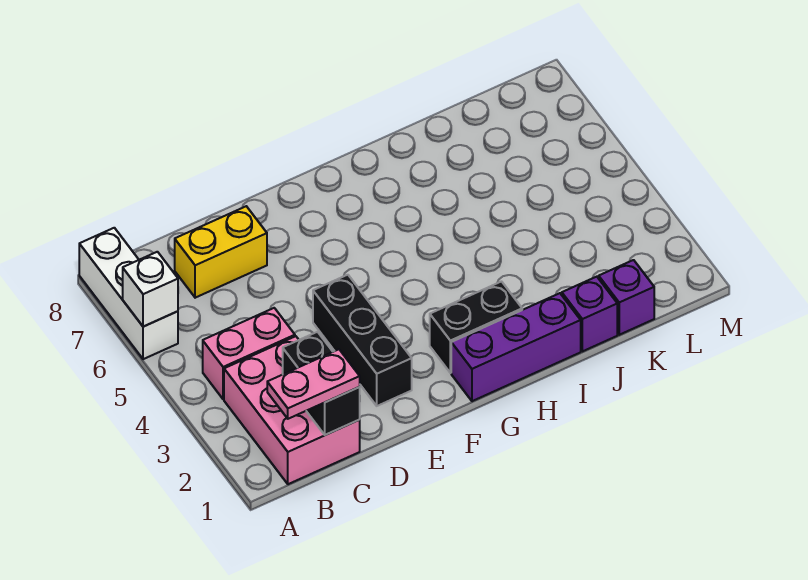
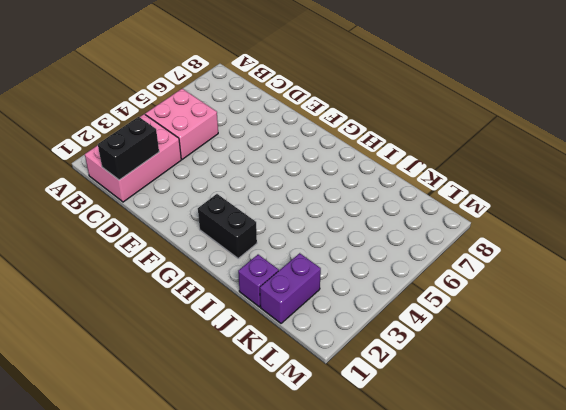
pink brick B4:C5 level 1 -> pink brick B4:C4 level 1
purple brick K1:K2 level 1 -> purple brick K1 level 1
none -> white brick A6:A8 level 1
none -> yellow brick C7:D7 level 1
none -> black brick E2:E4 level 1

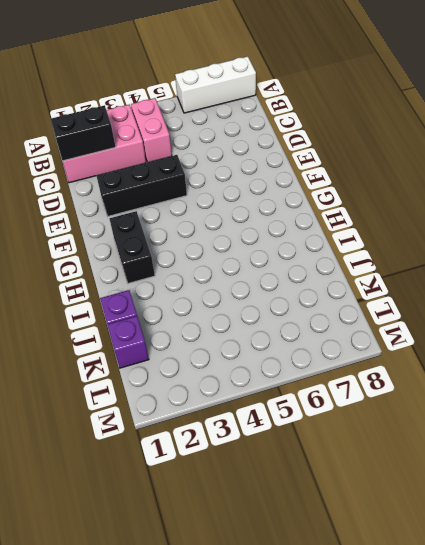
none -> yellow brick C7:D7 level 1
none -> purple brick G1:I1 level 1
none -> white brick A6 level 2

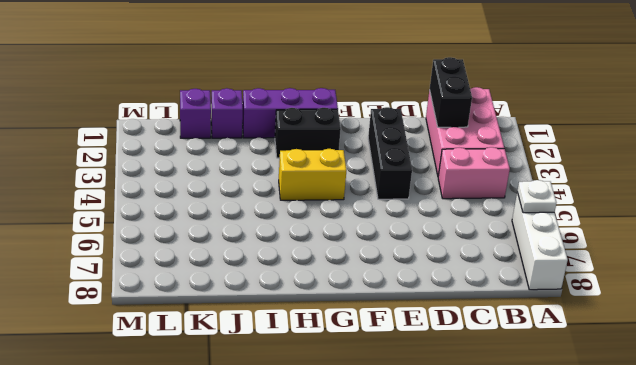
white plate A6 level 2 -> white brick A6 level 2
yellow brick G4:H4 level 1 -> yellow brick C7:D7 level 1
none -> pink plate B1:C1 level 3

